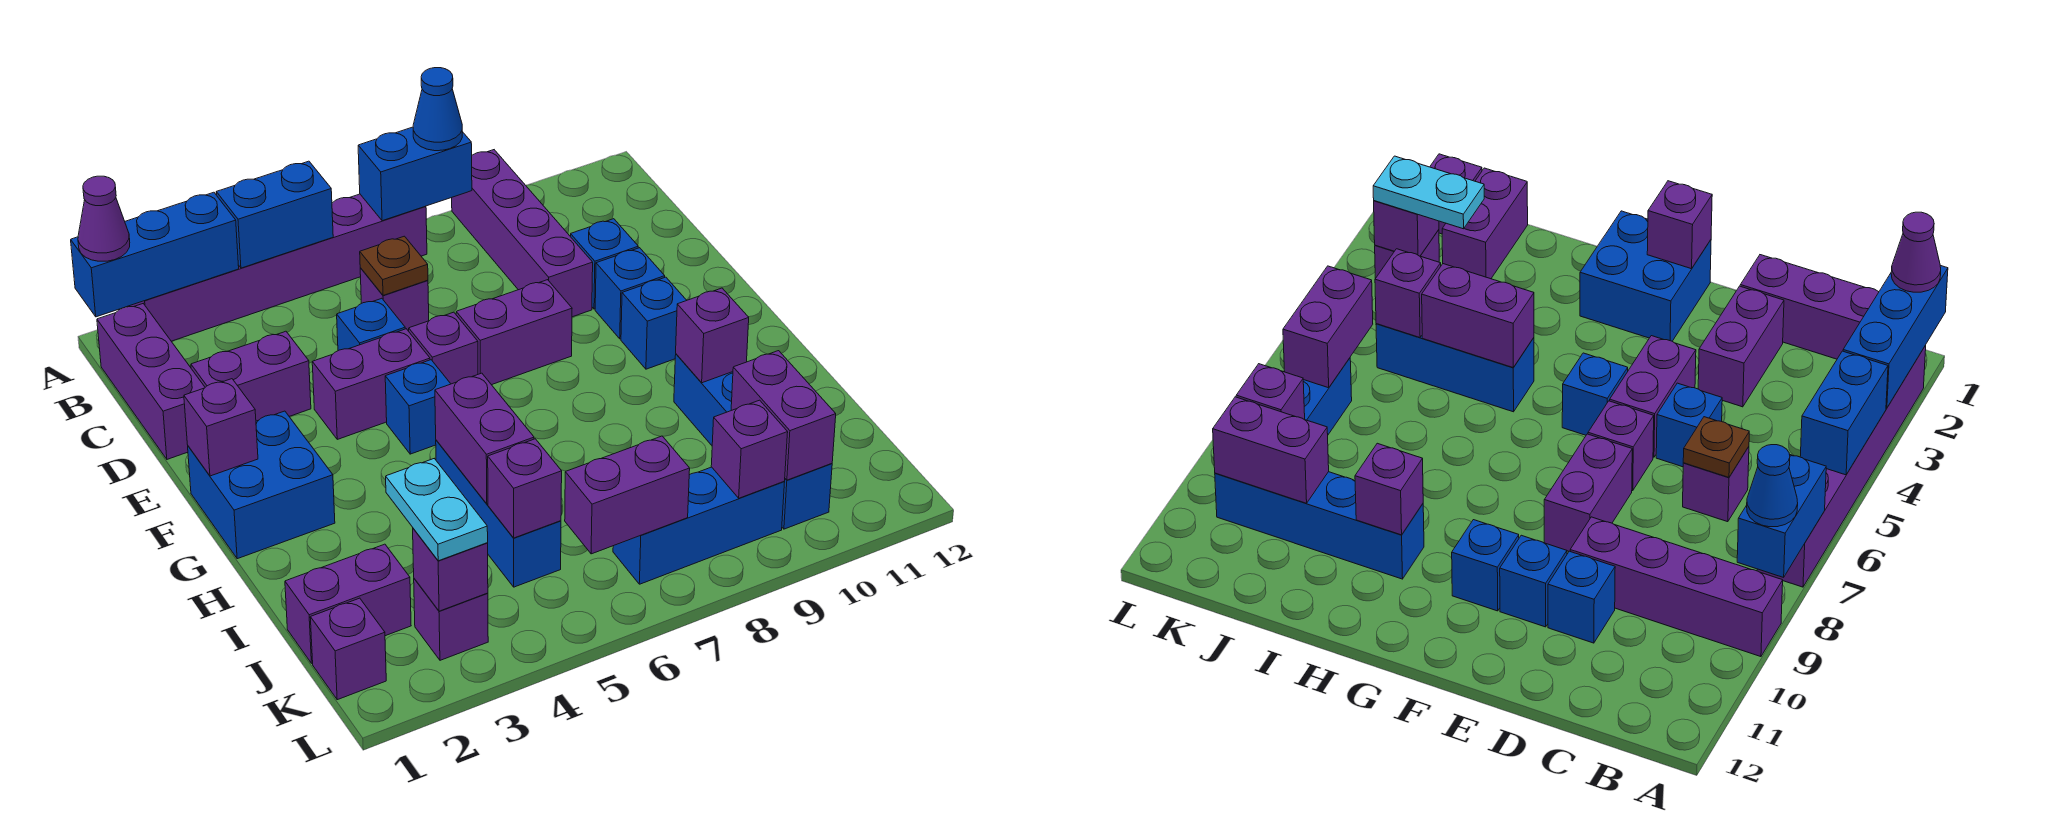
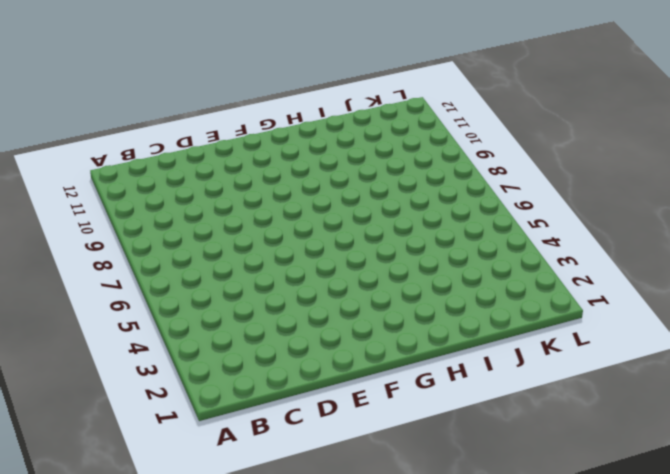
none -> purple brick A2:A7 level 1
none -> purple brick A9:D9 level 1
none -> purple brick B1:D1 level 1
none -> purple brick C6 level 1

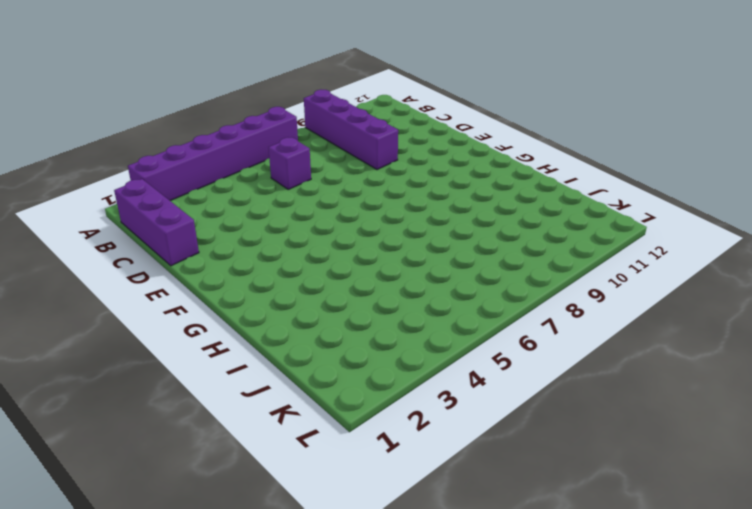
none -> purple brick D2:D3 level 1
none -> blue brick D5 level 1
none -> blue brick D10 level 1
none -> purple brick E4:E5 level 1

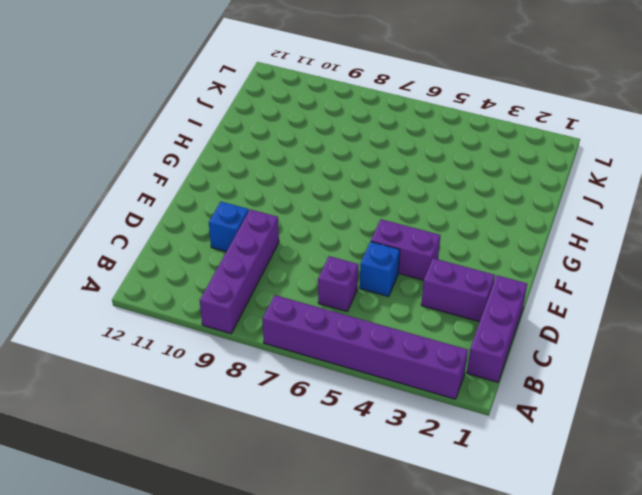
none -> purple brick E6 level 1
none -> purple brick E7:E8 level 1
none -> blue brick E10 level 1
none -> blue brick F1:G2 level 1

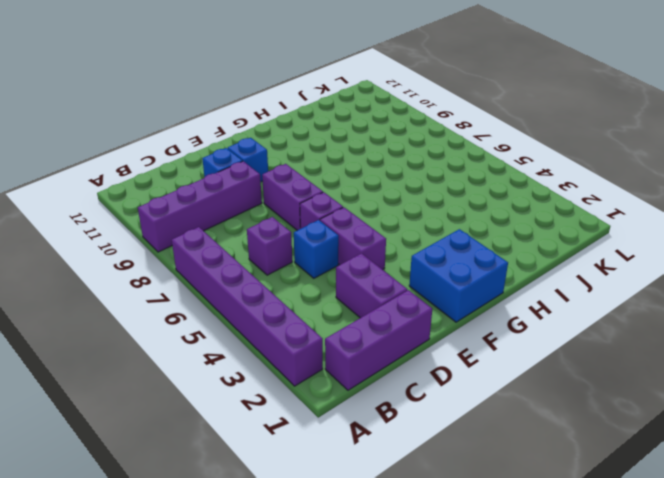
none -> blue brick F5 level 1
none -> blue brick F10 level 1
none -> blue brick H5:J5 level 1
none -> blue brick H10:K10 level 1

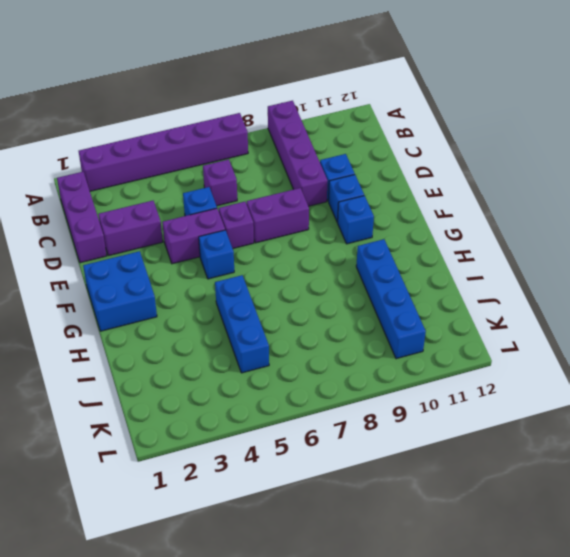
none -> purple brick J1:J2 level 1
none -> purple brick K1 level 1
none -> purple brick K3 level 1
none -> blue brick K7:K9 level 1

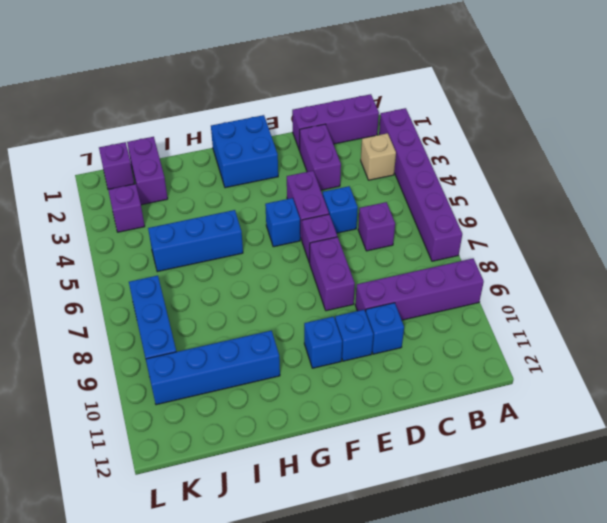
tan brick B3 level 1 -> none
none -> blue brick A1:A3 level 2
none -> blue brick A4:A5 level 2
none -> blue brick A7:A8 level 2
none -> brown plate C6 level 2

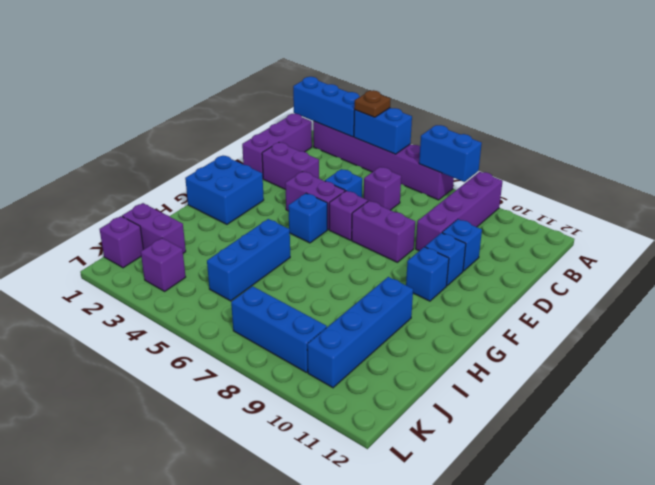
brown plate A4 level 3 -> brown plate C6 level 2
none -> purple brick F1 level 2
none -> purple brick H5:I5 level 2
none -> purple brick H10 level 2
none -> purple brick J5 level 2

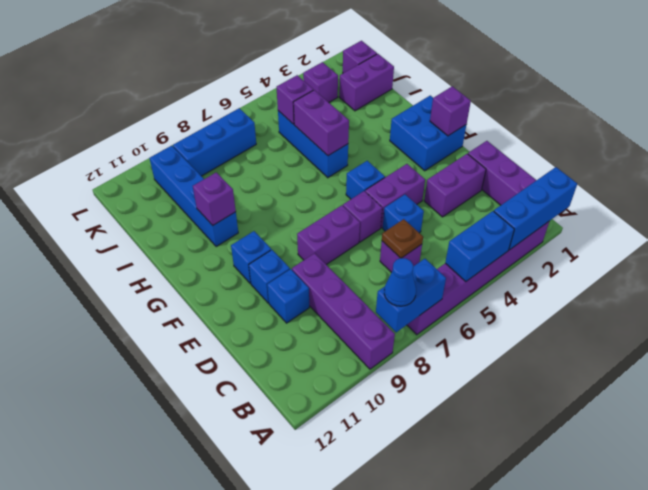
none -> purple brick J10:K10 level 2
none -> purple brick K3 level 2
none -> purple brick K6:K7 level 2
none -> purple brick K9 level 2

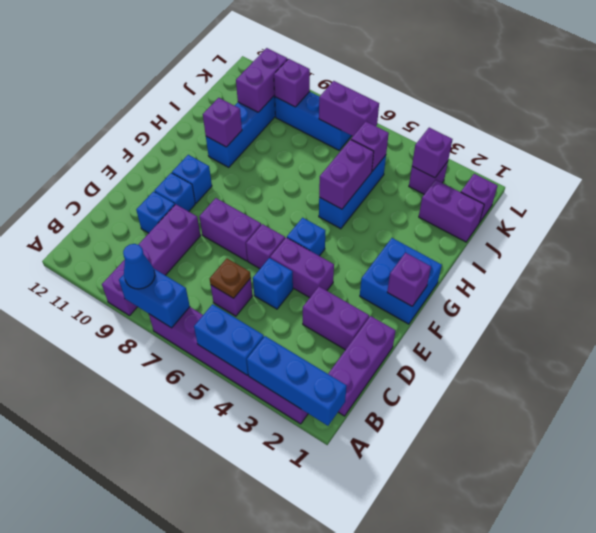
none -> purple cone A1 level 3
none -> cyan plate J3:K3 level 3

